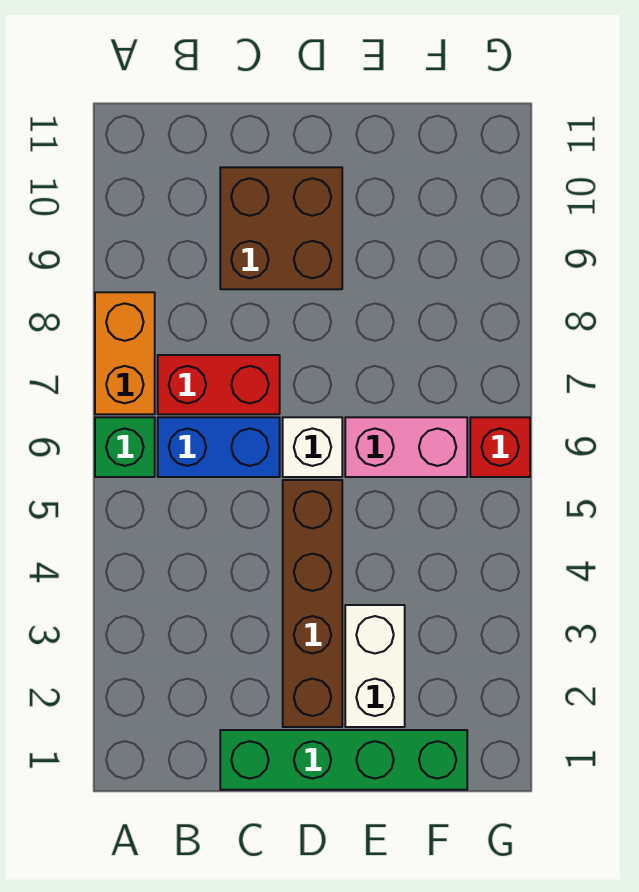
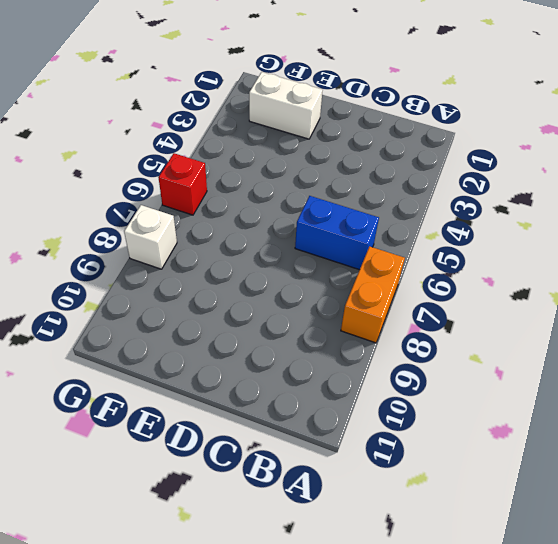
white brick E2:F2 level 1 -> white brick E2:E3 level 1
white brick G8 level 1 -> white brick D6 level 1
none -> green brick A6 level 1
none -> red brick B7:C7 level 1

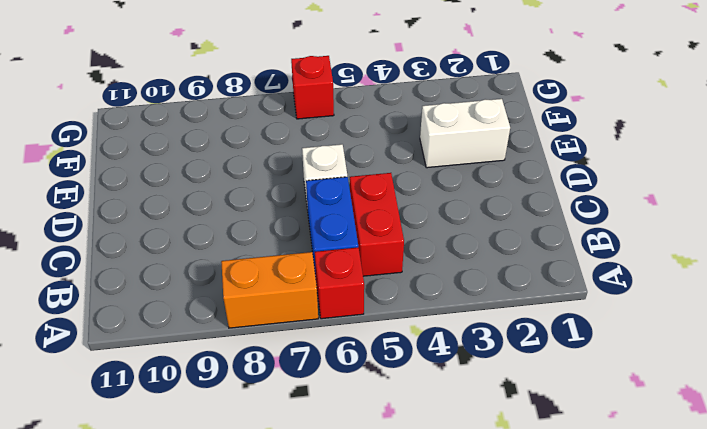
red brick A6 level 1 -> green brick A6 level 1
red brick B5:C5 level 1 -> red brick B7:C7 level 1
none -> green brick C1:F1 level 1
none -> brown brick C9:D10 level 1

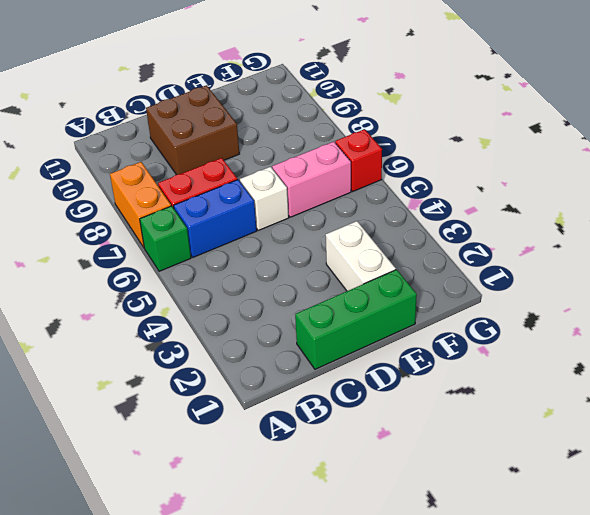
green brick C1:E1 level 1 -> green brick C1:F1 level 1
none -> brown brick D2:D5 level 1

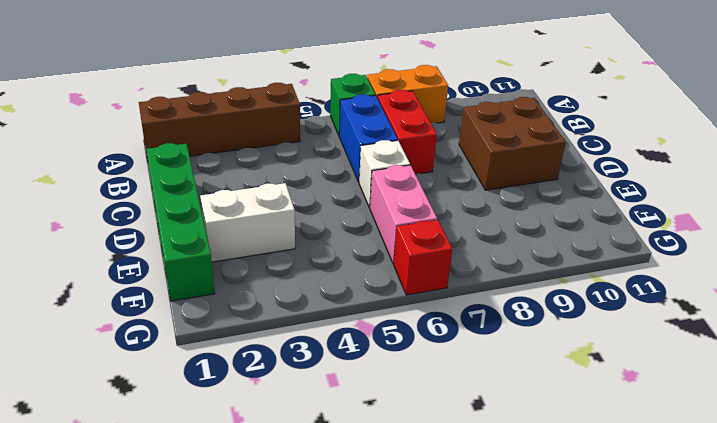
brown brick A1:A4 level 1 -> brown brick D2:D5 level 1

